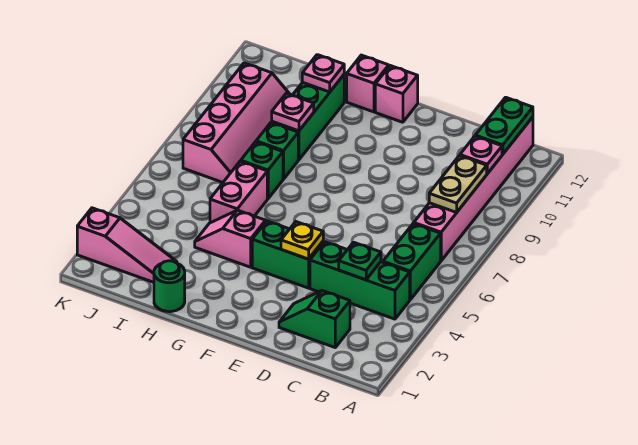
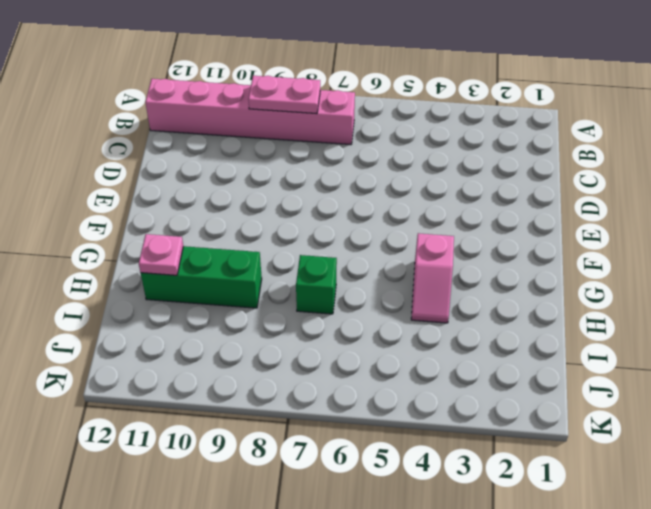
pink plate B8:B9 level 2 -> tan plate B8:B9 level 2
none -> green brick B4:D4 level 1
none -> green brick B5:B6 level 1
none -> green slope C2:D2 level 1 top C

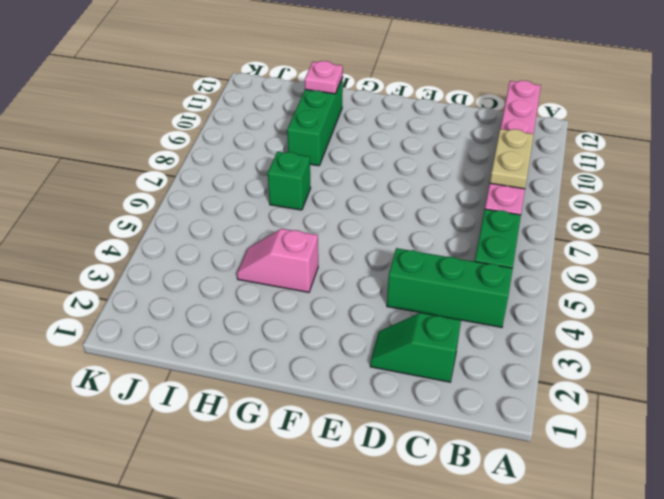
none -> green brick E4:F4 level 1
none -> pink brick F12 level 1
none -> pink brick G12 level 1

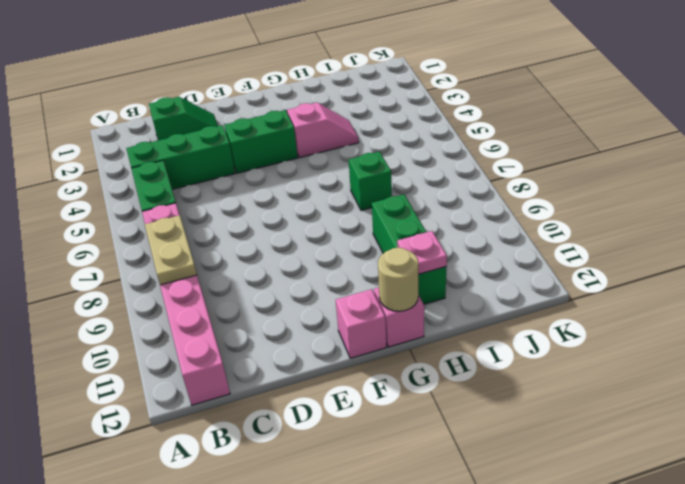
tan round brick G12 level 2 -> none
none -> green round brick H1 level 1
none -> pink brick H5:H6 level 1
none -> green brick H8 level 1

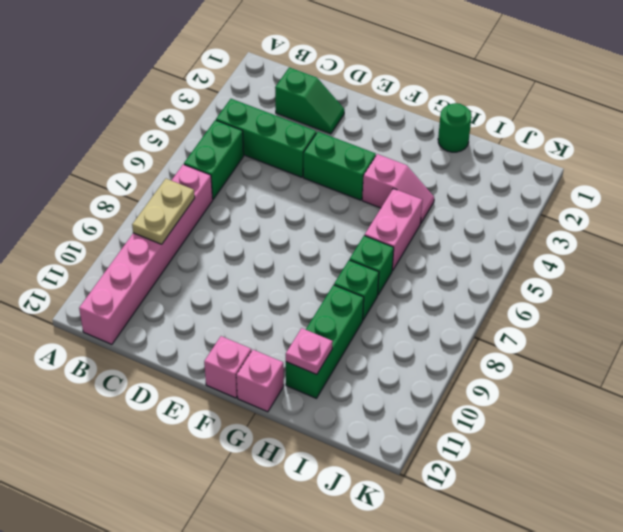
none -> pink slope I2:K2 level 1 top K
none -> pink slope I7:J10 level 1 top J
none -> pink plate B10 level 2

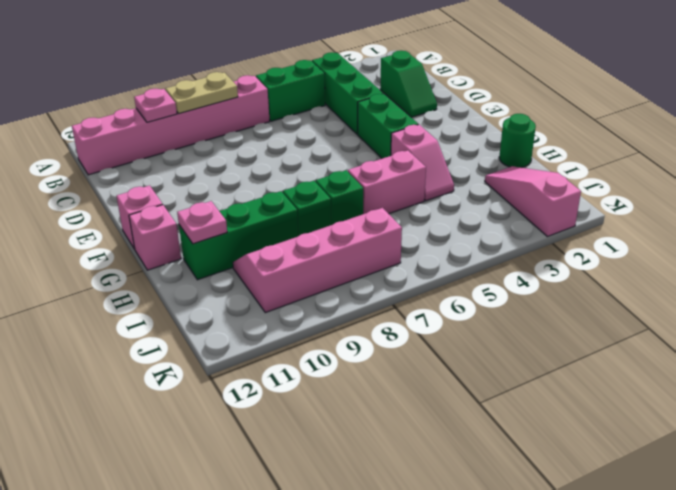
none -> green plate B11:B12 level 2
none -> green plate C4 level 2
none -> yellow plate E4 level 2

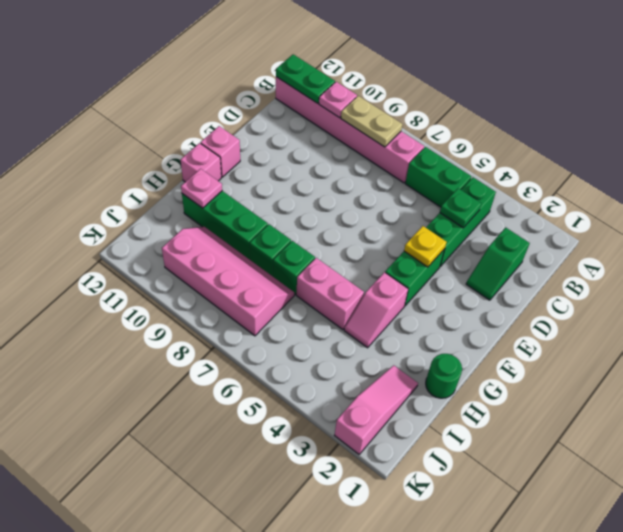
none -> pink plate H9 level 2

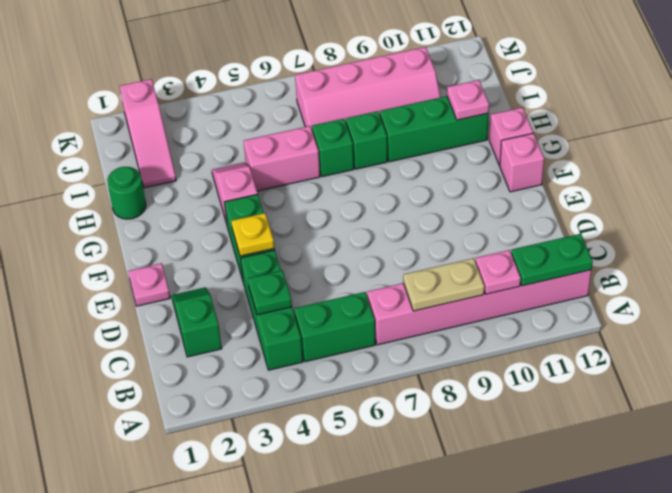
pink plate E1 level 1 -> pink plate H9 level 2

